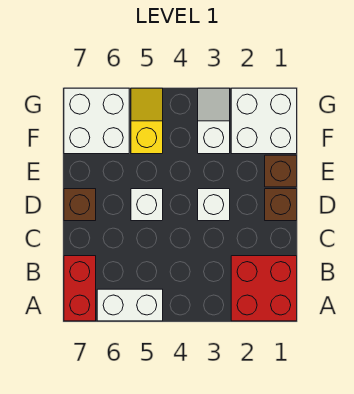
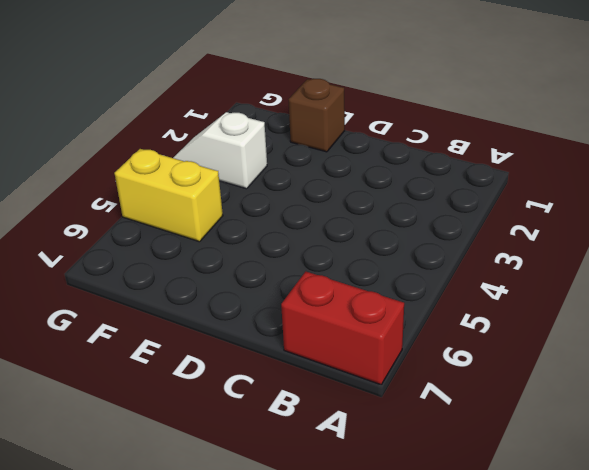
yellow brick F5:G5 level 1 -> yellow slope F5:G5 level 1 top F
none -> red brick A1:B2 level 1
none -> white brick A5:A6 level 1
none -> brown brick D1 level 1

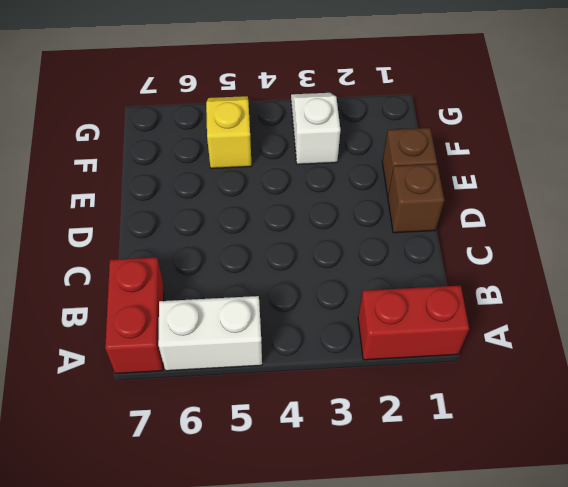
red brick A1:A2 level 1 -> red brick A1:B2 level 1
none -> white brick D3 level 1
none -> white brick D5 level 1
none -> brown brick D7 level 1

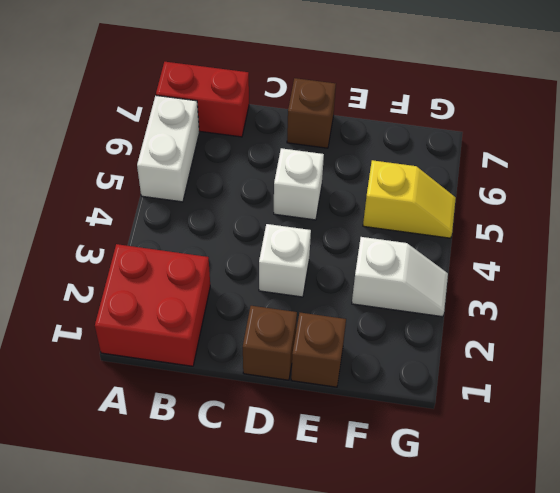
none -> white brick F1:G2 level 1
none -> white brick F6:G7 level 1

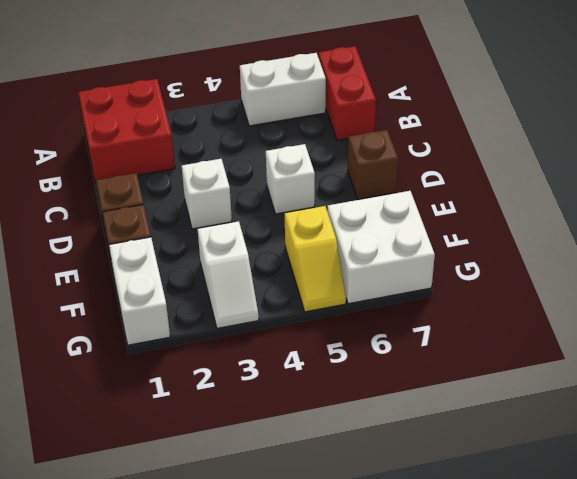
white brick F1:G1 level 1 -> white brick F1:G2 level 1

